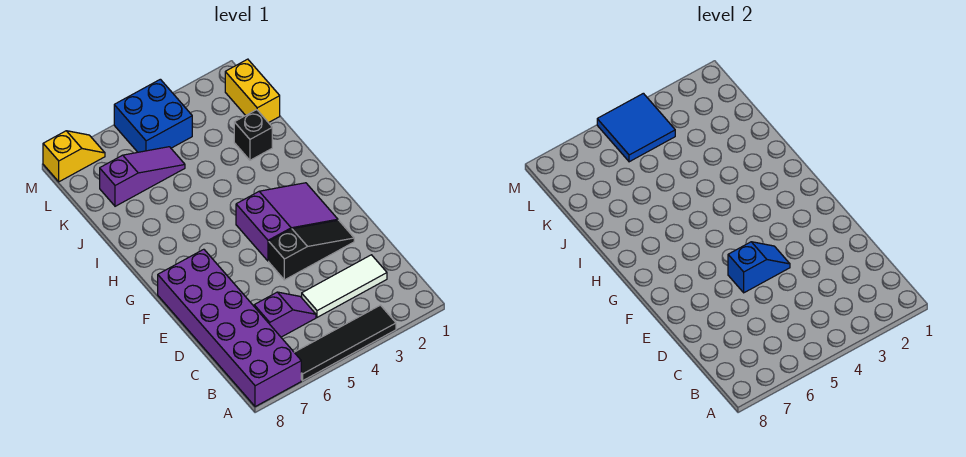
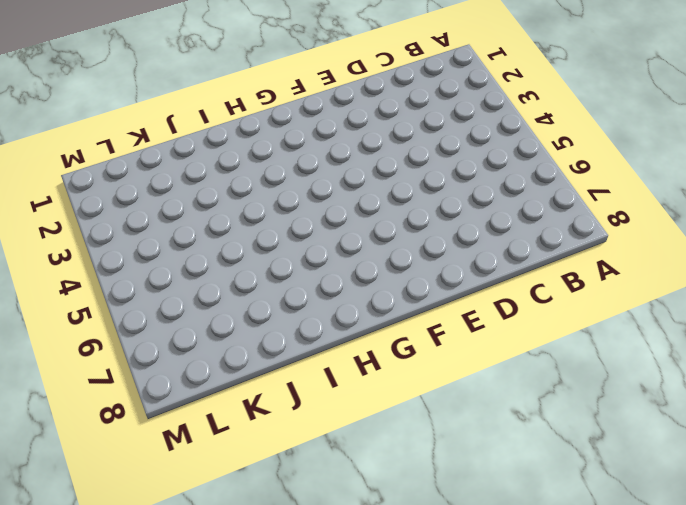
none -> black tile A3:A6 level 1
none -> purple brick A7:F8 level 1
none -> white tile C2:C4 level 1

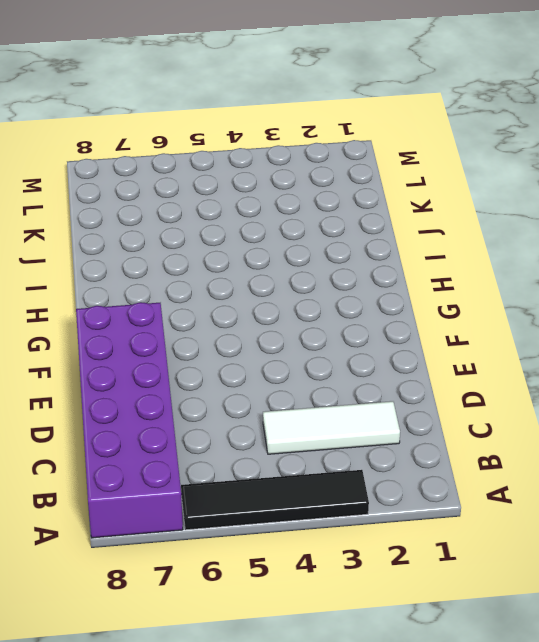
none -> purple slope C5:C6 level 1 top 6
none -> black slope E2:E4 level 1 top 4
none -> purple slope F2:G4 level 1 top 4

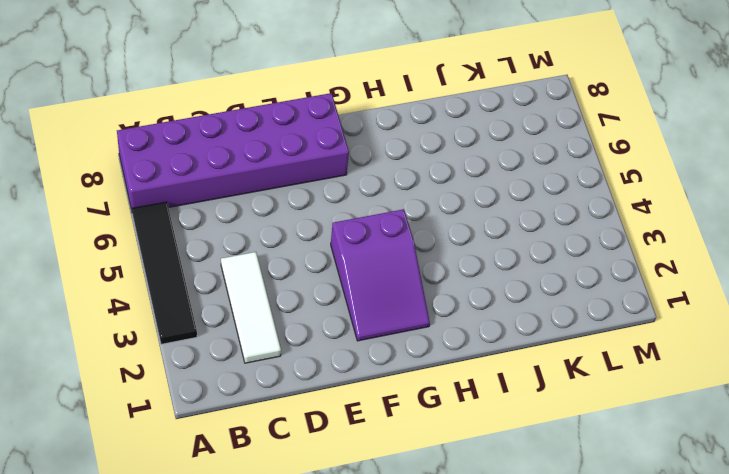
none -> purple slope C5:C6 level 1 top 6
none -> black slope E2:E4 level 1 top 4
none -> black brick J2 level 1

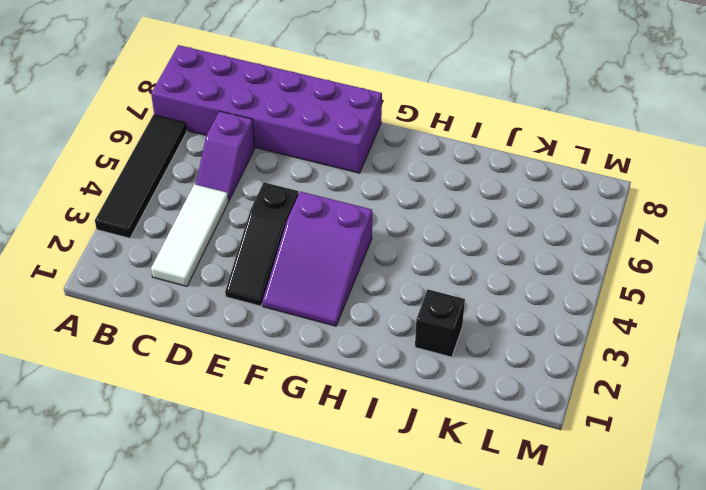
none -> yellow brick K1:L1 level 1
none -> purple slope K5:K7 level 1 top 7
none -> blue brick L4:M5 level 1

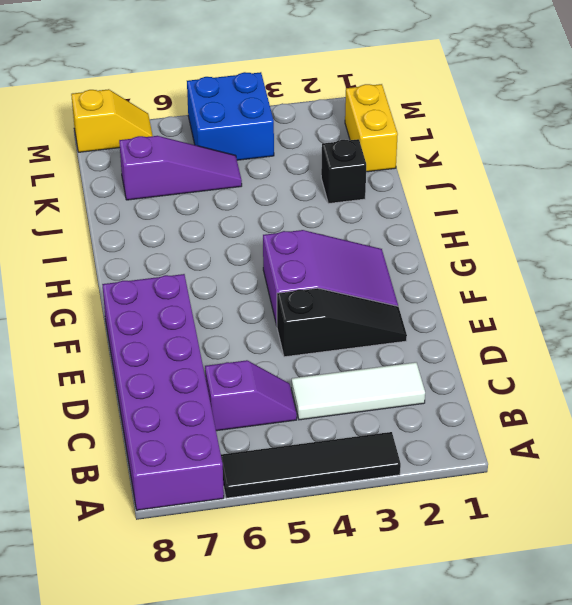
none -> blue slope E4:E5 level 2 top 5
none -> blue tile L4:M5 level 2

